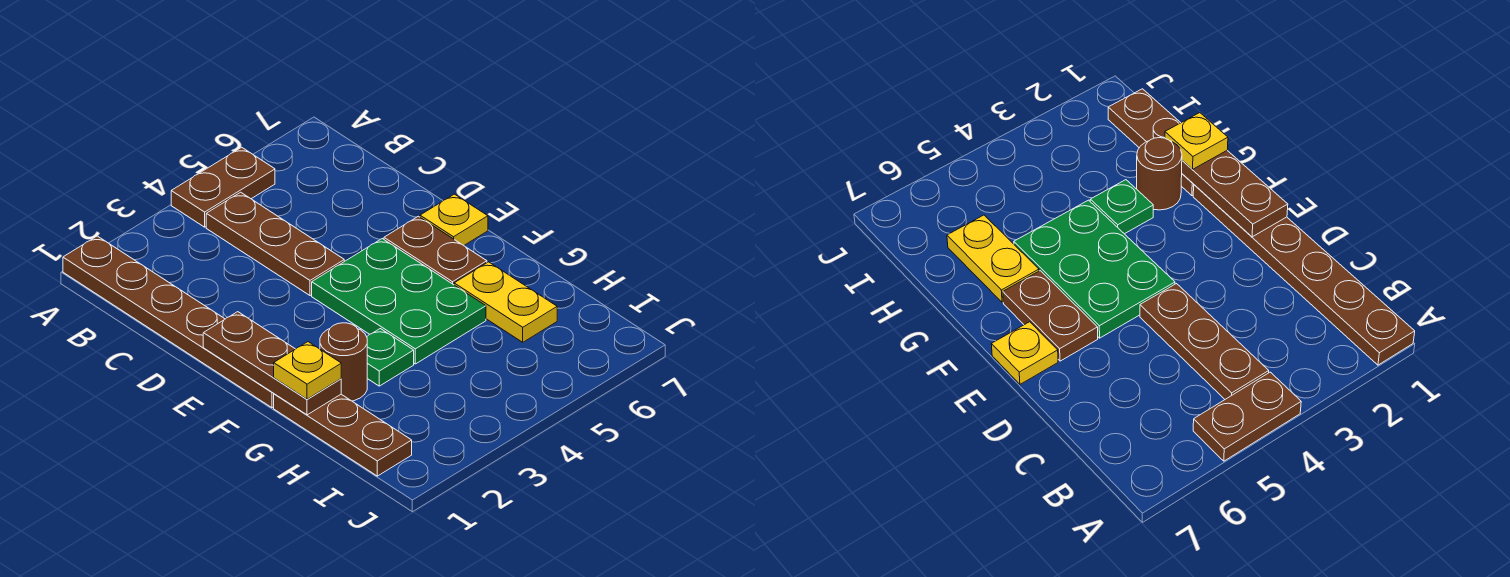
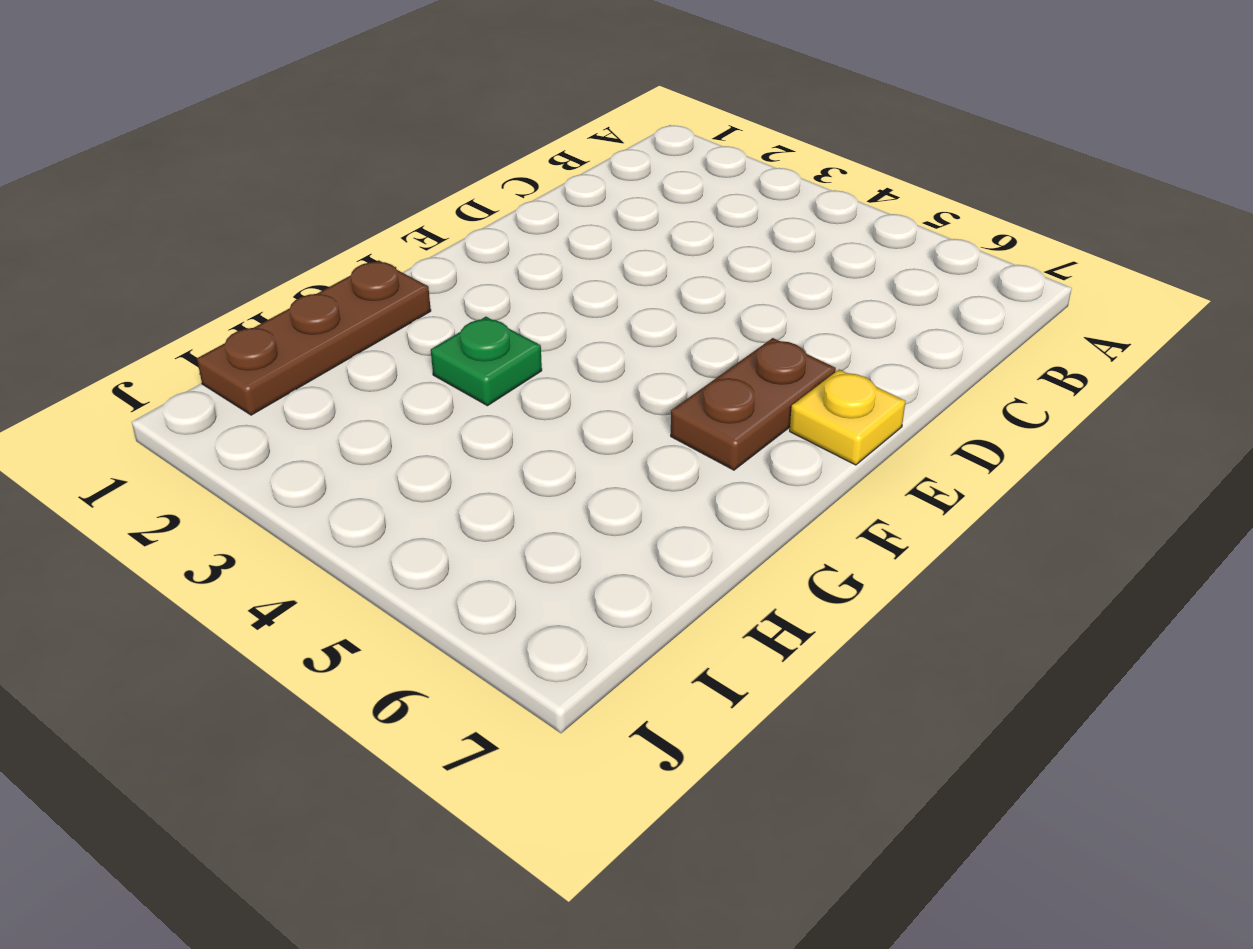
none -> brown plate A1:F1 level 1
none -> brown plate A4:A5 level 1
none -> brown plate B4:D4 level 1

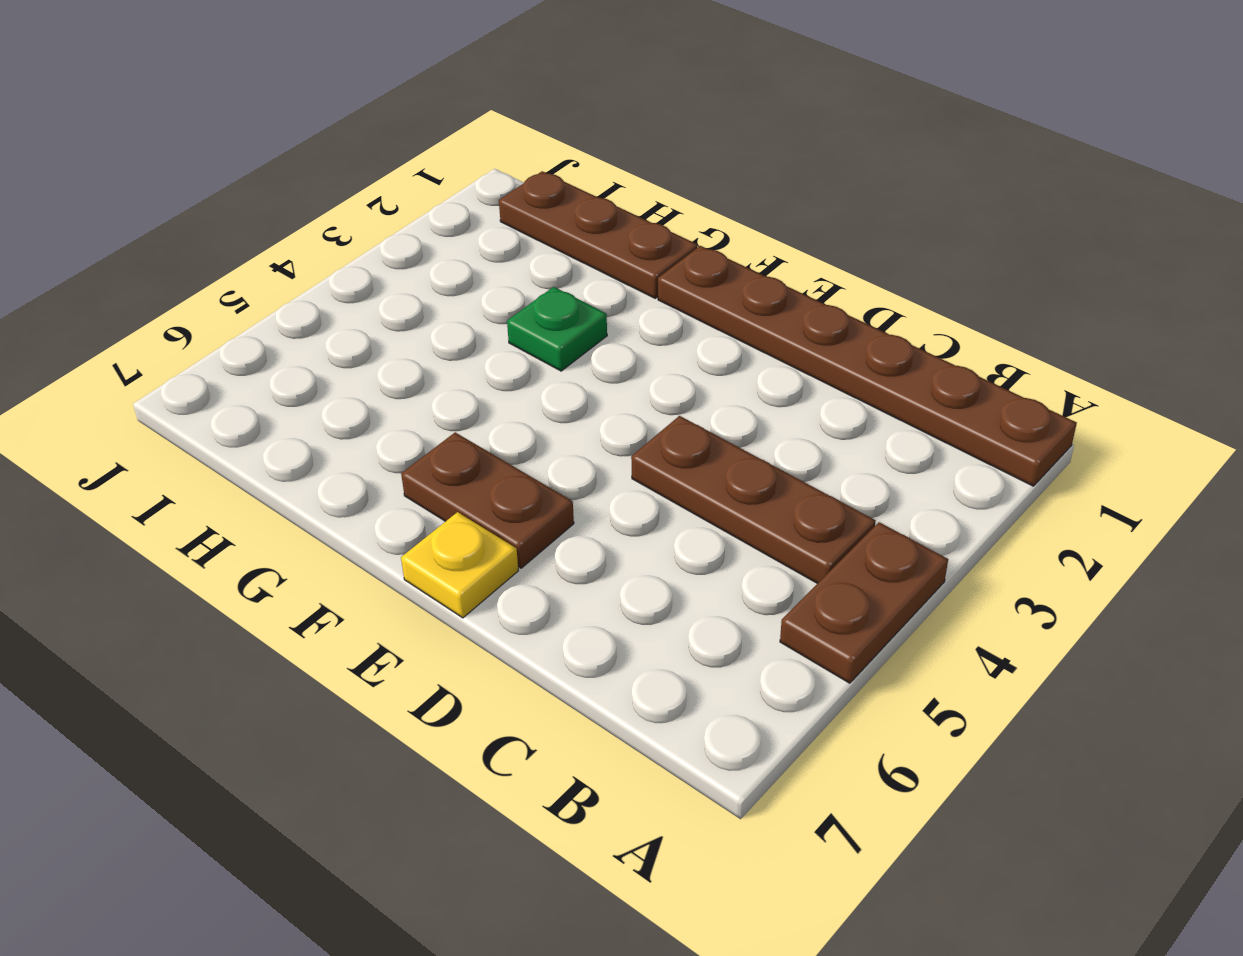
none -> green plate E4:G5 level 1
none -> brown round brick G2 level 1
none -> yellow plate G6:H6 level 1

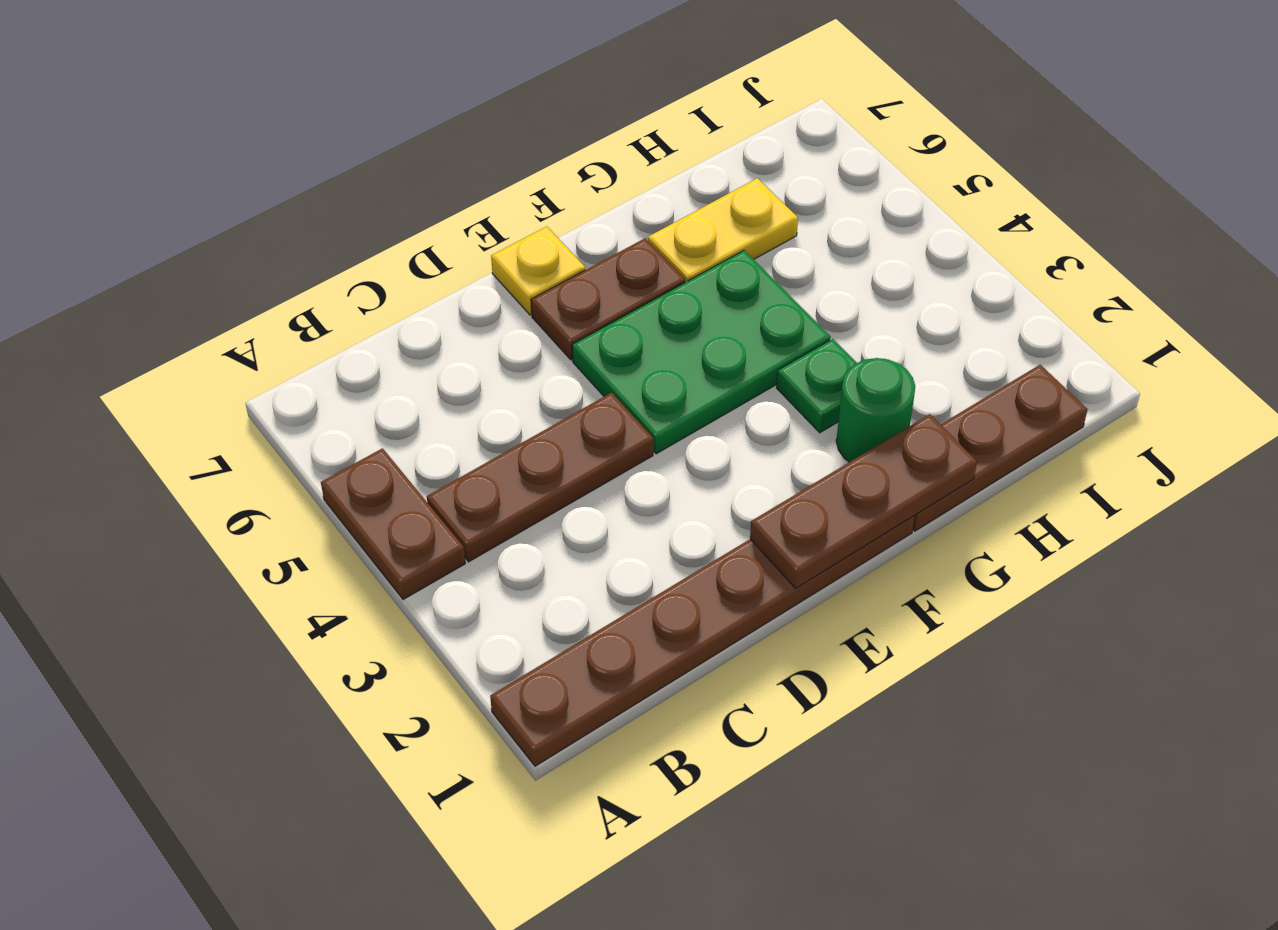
green round brick G2 level 1 -> brown round brick G2 level 1
none -> yellow plate G1 level 3

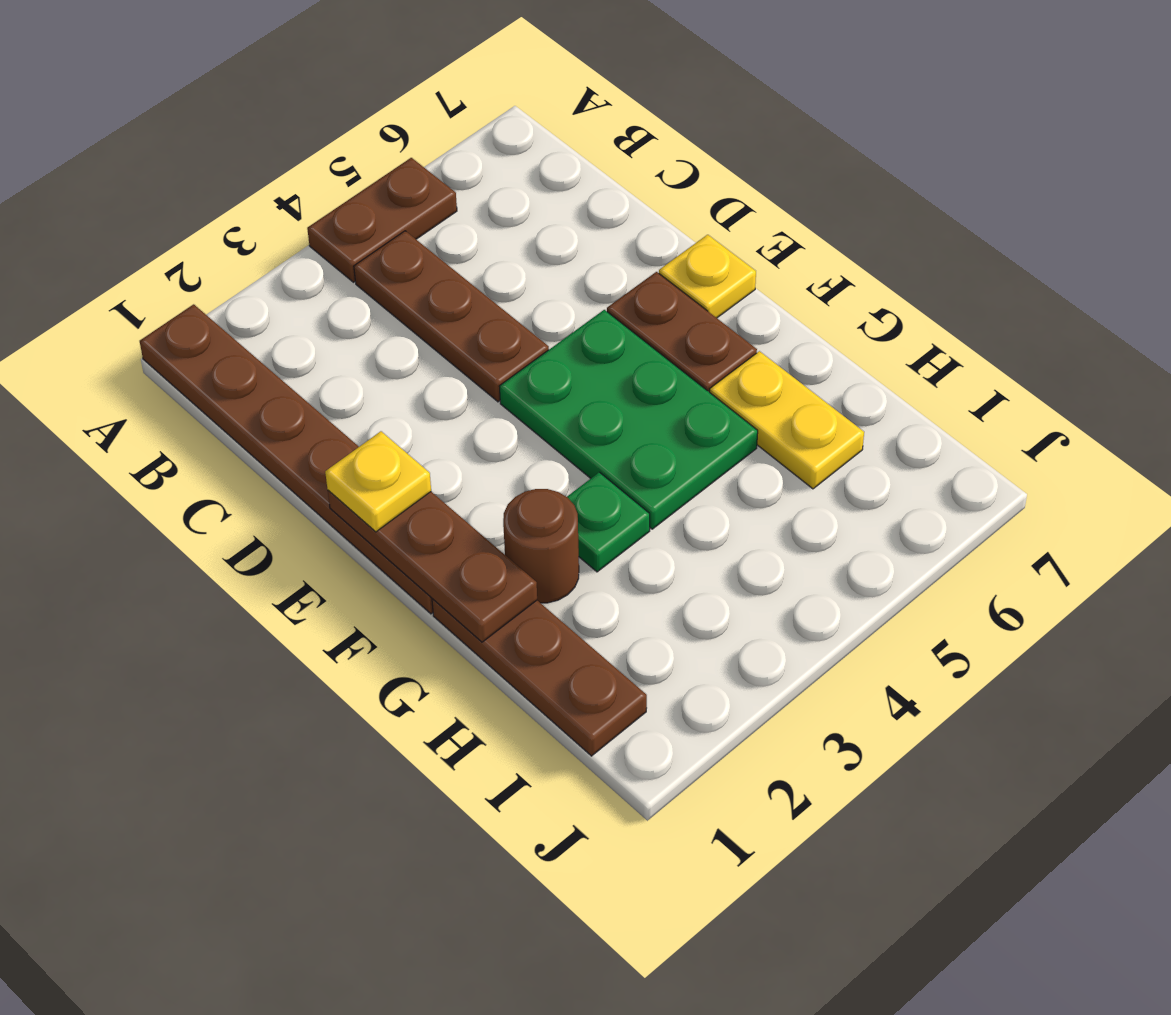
yellow plate E1 level 3 -> yellow plate G1 level 3

